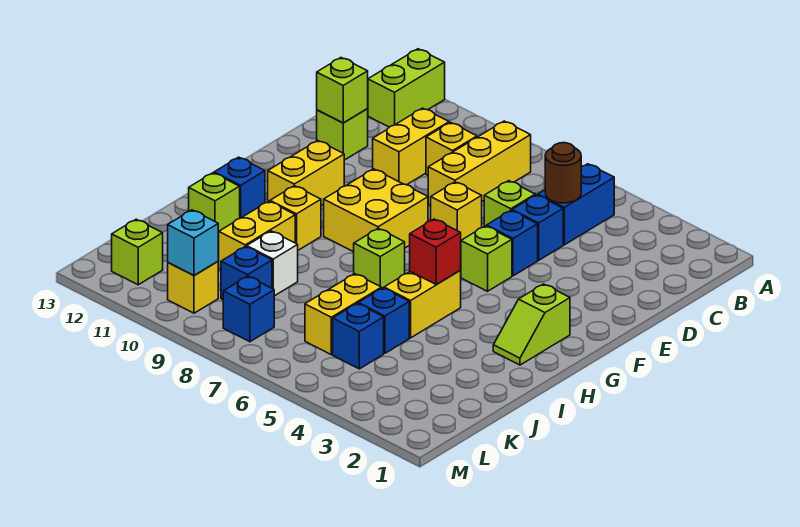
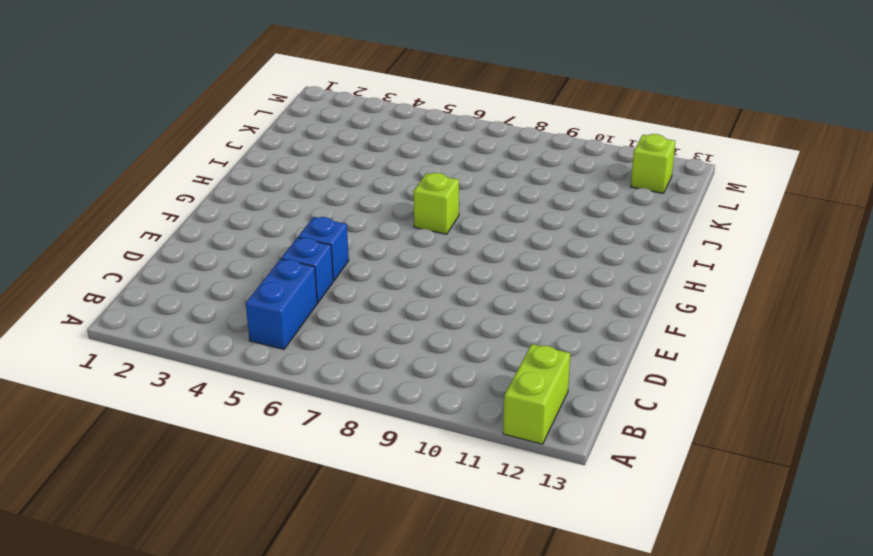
none -> yellow brick B8:D8 level 1
none -> yellow brick C9 level 1
none -> yellow brick C10:D10 level 1
none -> lime brick D6 level 1

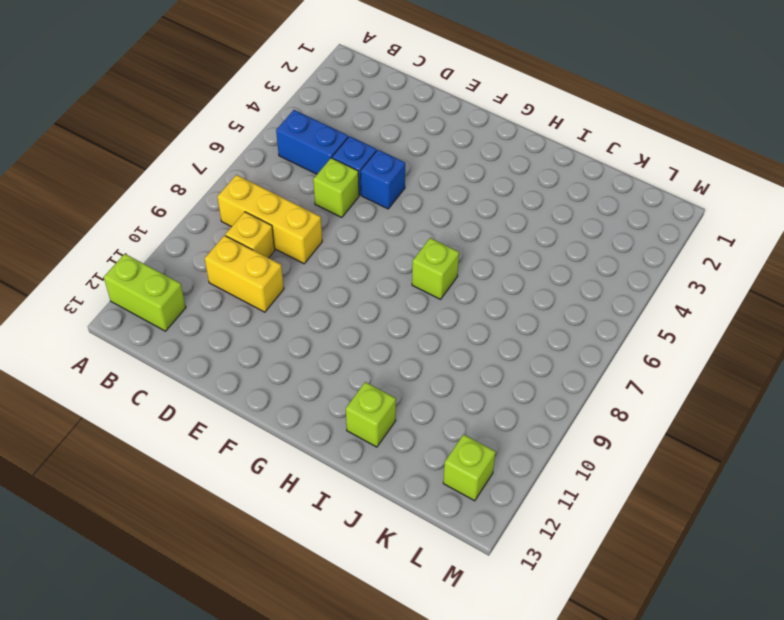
none -> lime brick D12 level 1
none -> yellow brick E7 level 1
none -> lime brick F5 level 1
none -> yellow brick F8:G9 level 1

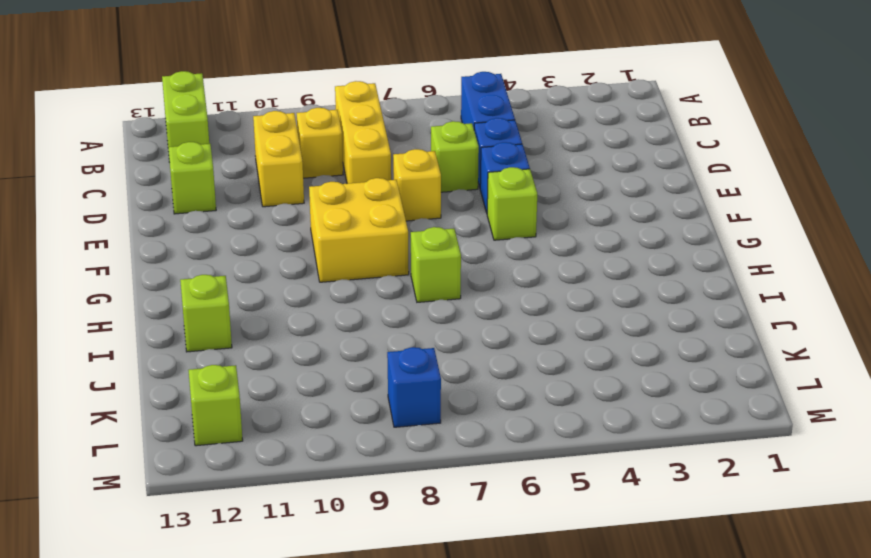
none -> yellow brick F11:G11 level 1
none -> lime slope G2:H2 level 1 top G
none -> yellow brick H5:I5 level 1
none -> yellow brick H10 level 1

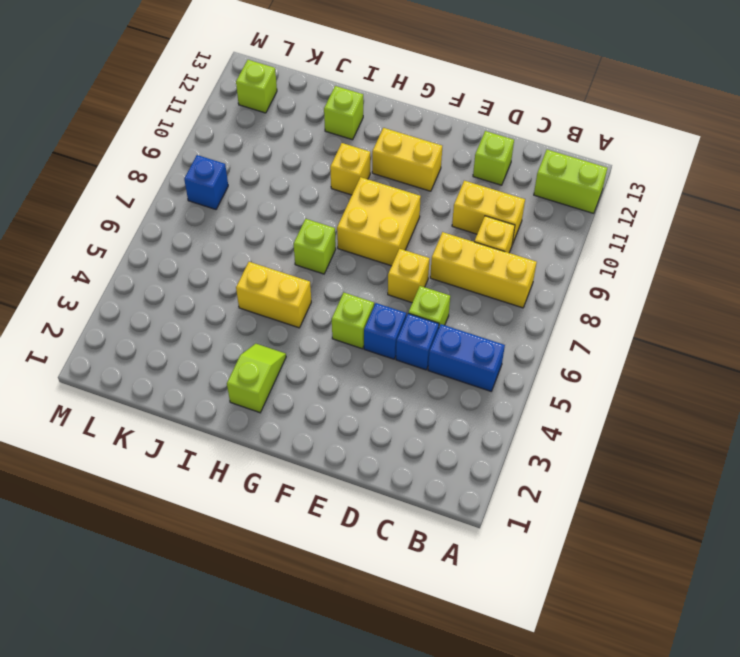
lime slope H2:H3 level 1 top 2 -> lime slope G2:H2 level 1 top G
none -> blue brick H12 level 1
none -> yellow brick I10:J10 level 1
none -> blue brick J5 level 1
none -> yellow brick J6:K6 level 1

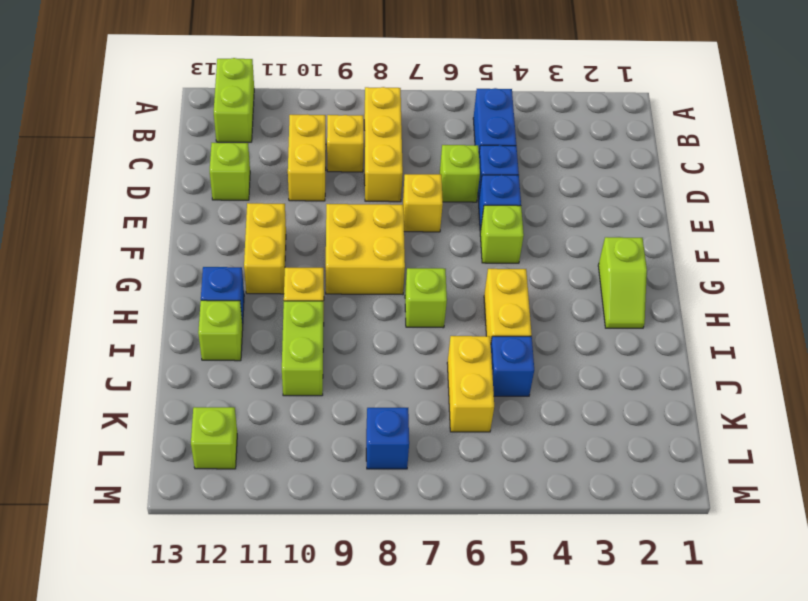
lime brick I10:J10 level 1 -> yellow brick I10:J10 level 1
none -> white brick J9 level 1
none -> blue brick K5 level 1
none -> blue brick K9 level 1
none -> yellow brick L10 level 1

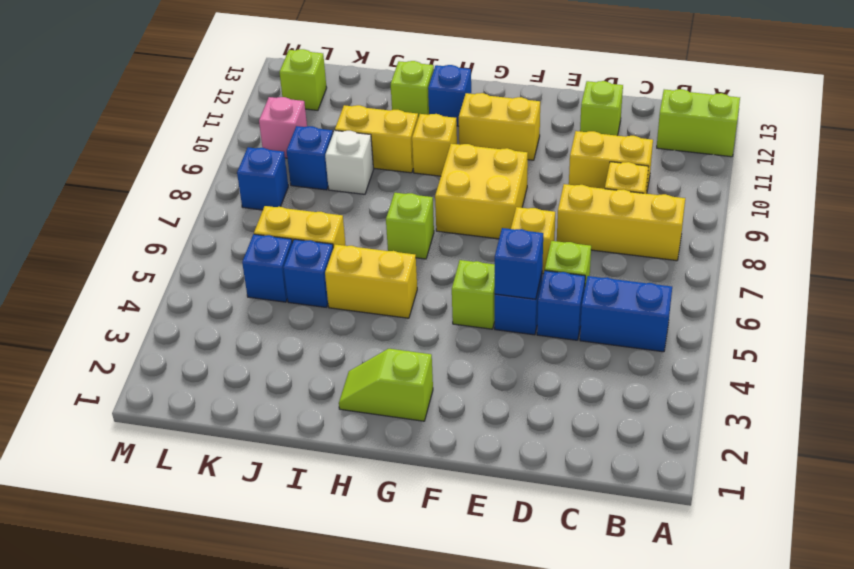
blue brick E5 level 2 -> none
pink brick L10 level 1 -> yellow brick L10 level 1
none -> brown round brick C5 level 2
none -> lime brick D12 level 2
none -> red brick H5 level 2
none -> cyan brick L10 level 2

